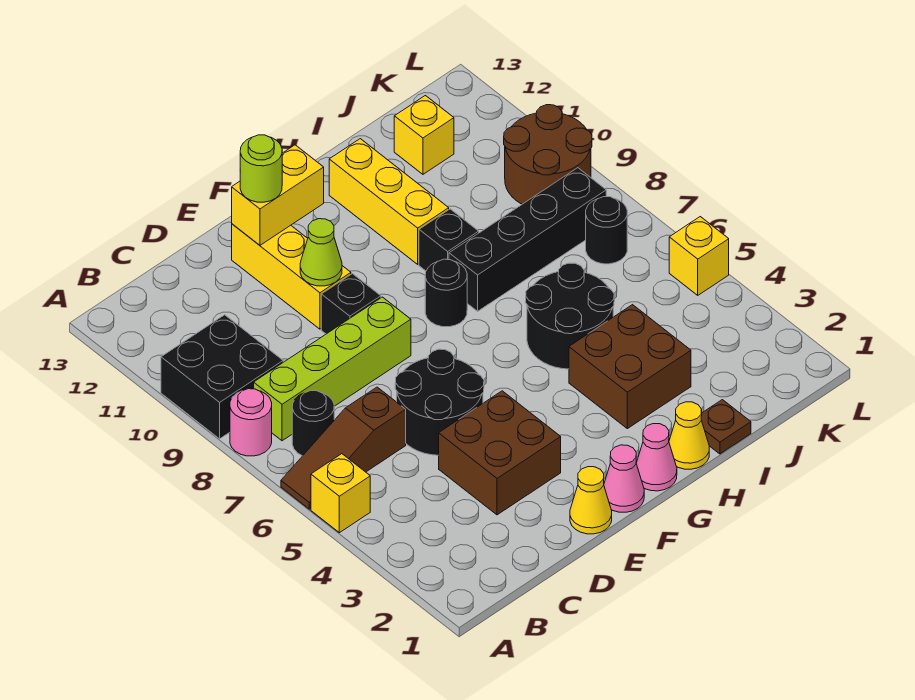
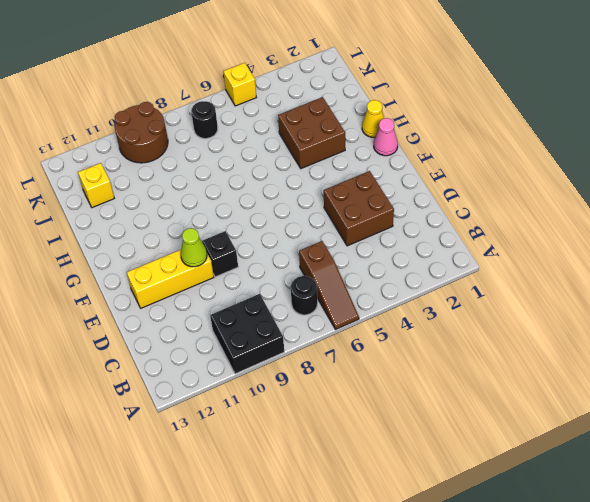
none -> yellow brick A5 level 1
none -> pink round brick A8 level 1
none -> lime brick B8:E8 level 1

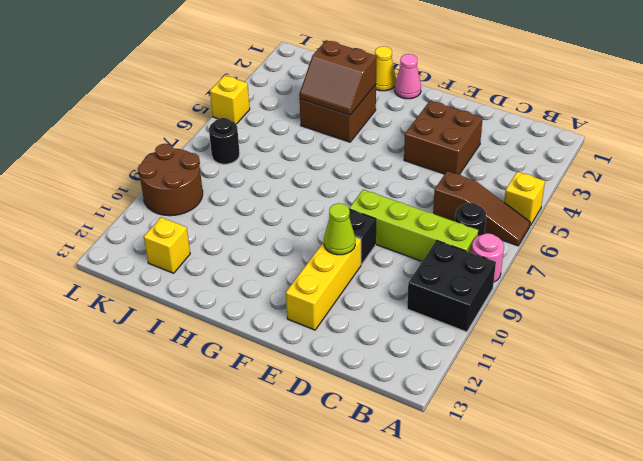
brown slope H3:I4 level 2 top 3 -> none
none -> black round brick D5:E6 level 1
none -> yellow cone E1 level 1
none -> pink cone F1 level 1

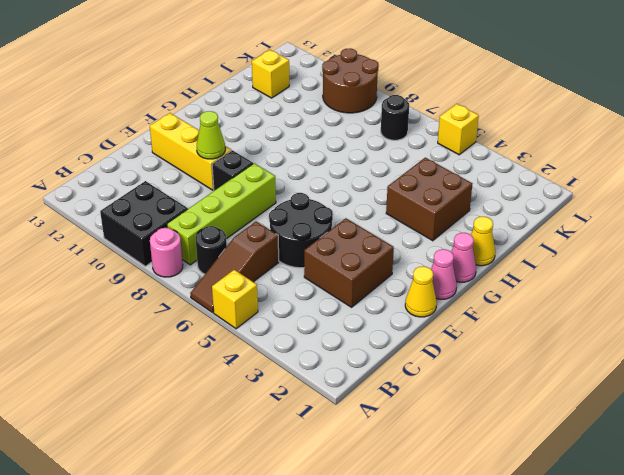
none -> black round brick G8 level 1
none -> black round brick H5:I6 level 1
none -> black brick H8:K8 level 1

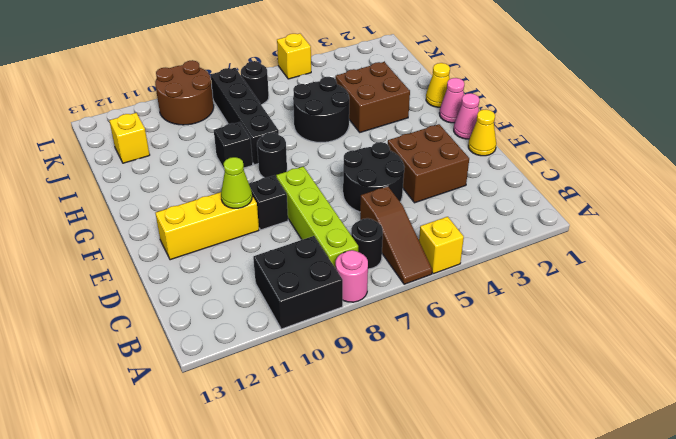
none -> yellow brick H10:H12 level 1
none -> brown plate I1 level 1
none -> yellow brick E12:F12 level 2

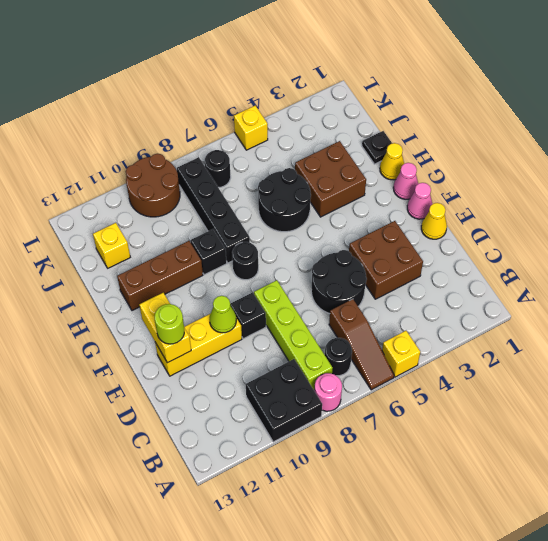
brown brick H10:H12 level 1 -> yellow brick H10:H12 level 1
black plate I1 level 1 -> brown plate I1 level 1

